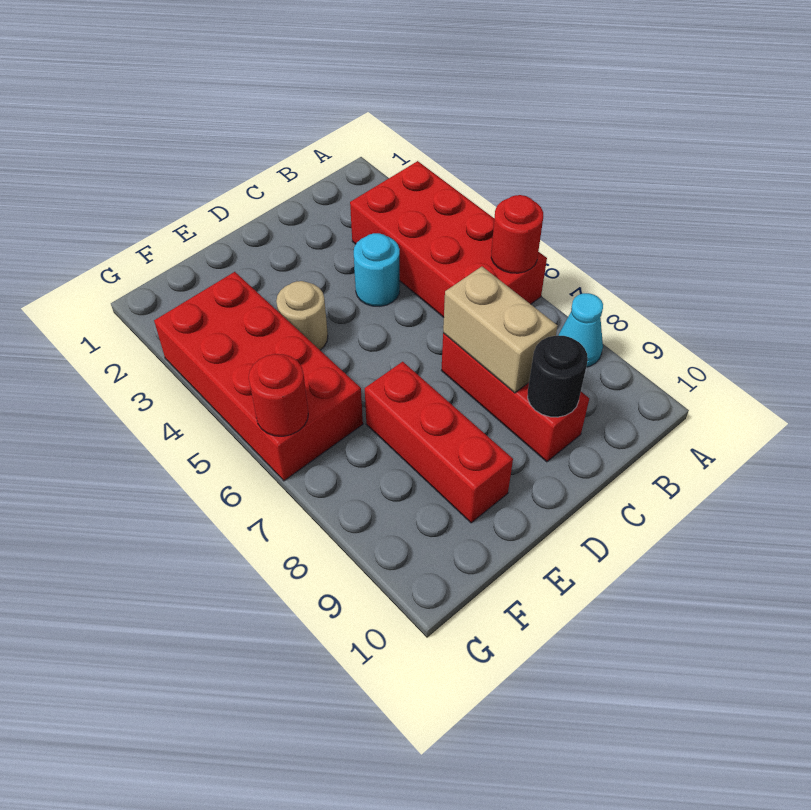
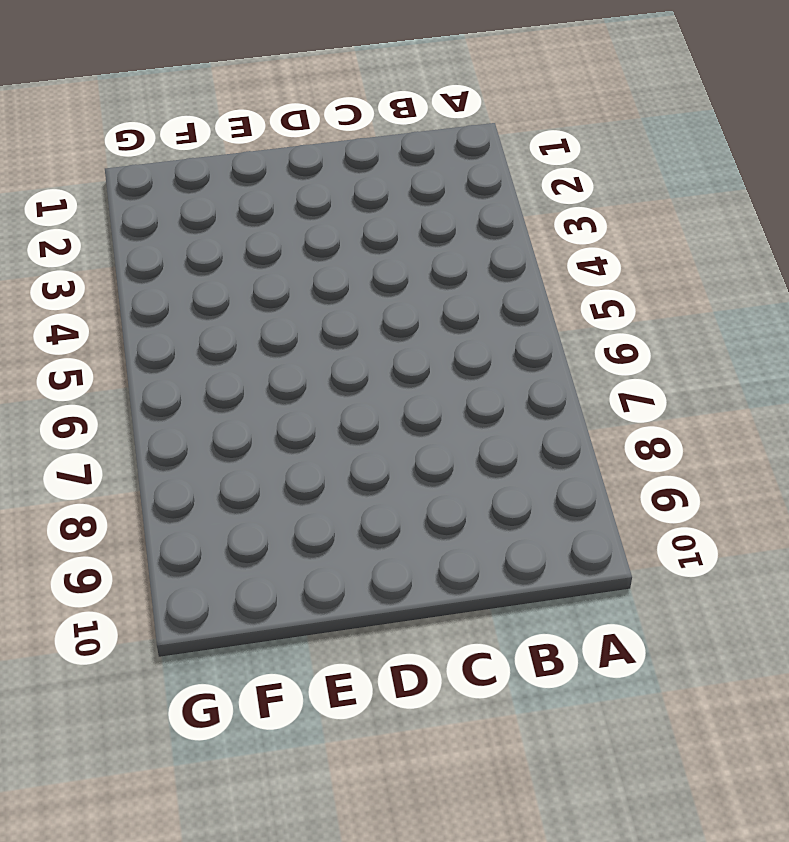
none -> red brick A3:B6 level 1
none -> cyan cone A8 level 1

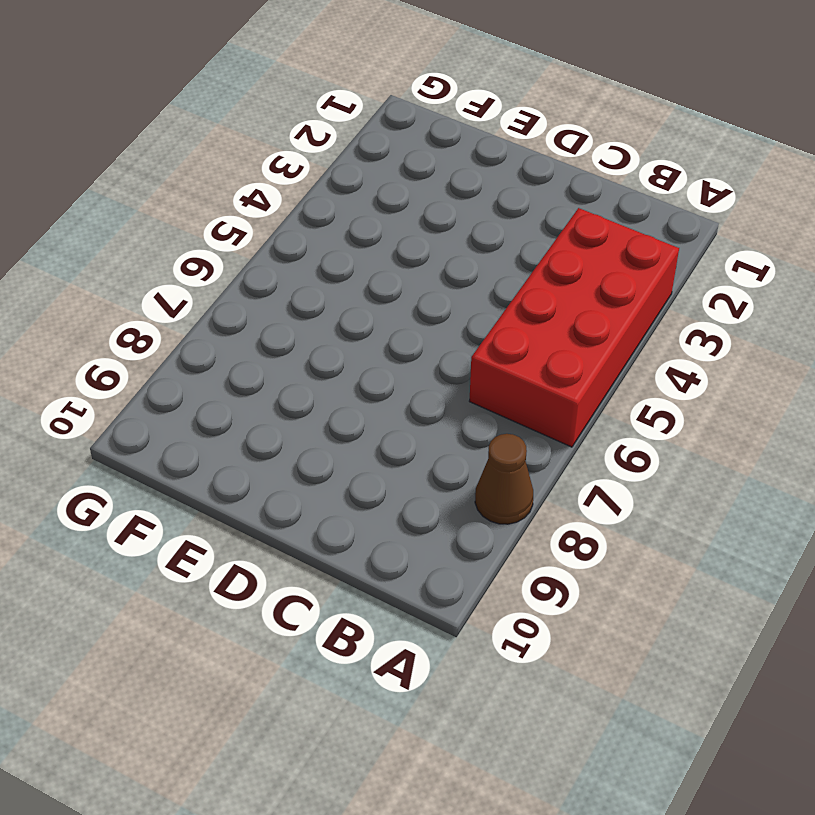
brown cone A8 level 1 -> cyan cone A8 level 1
none -> cyan round brick C4 level 1
none -> red brick C7:C9 level 1

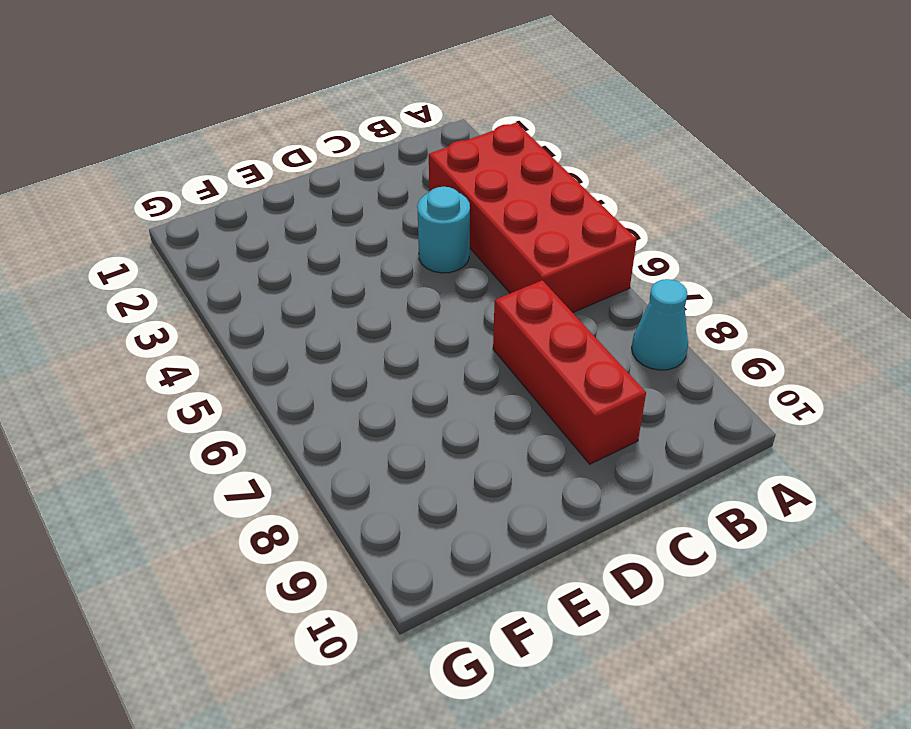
none -> tan round brick E4 level 1
none -> red brick E7:E9 level 1

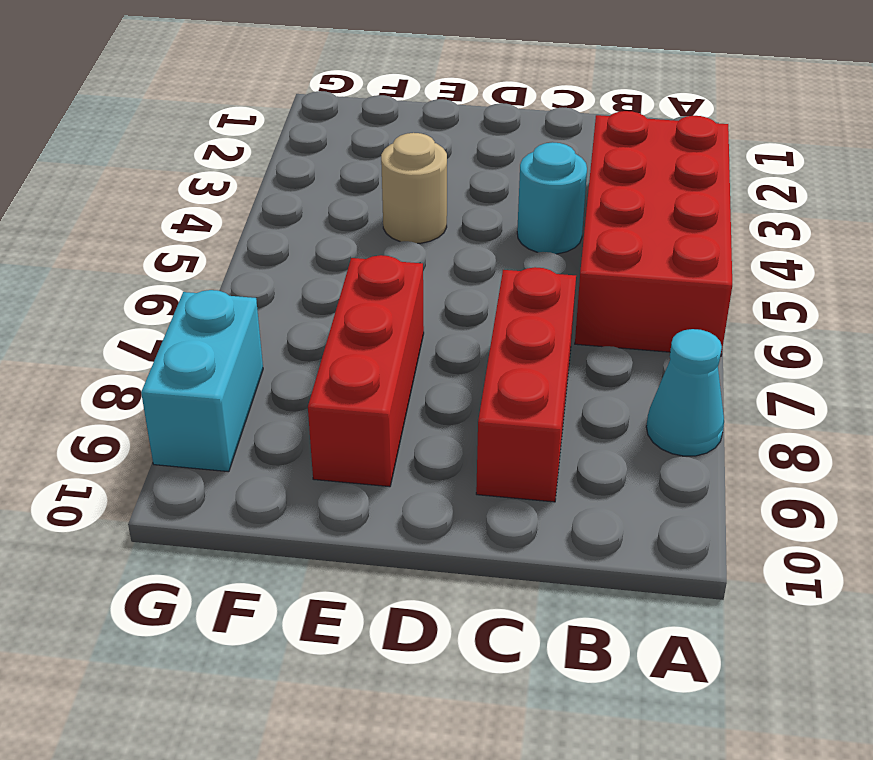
cyan brick G8:G9 level 1 -> none
none -> red brick F3:G6 level 1
none -> red round brick A6 level 2

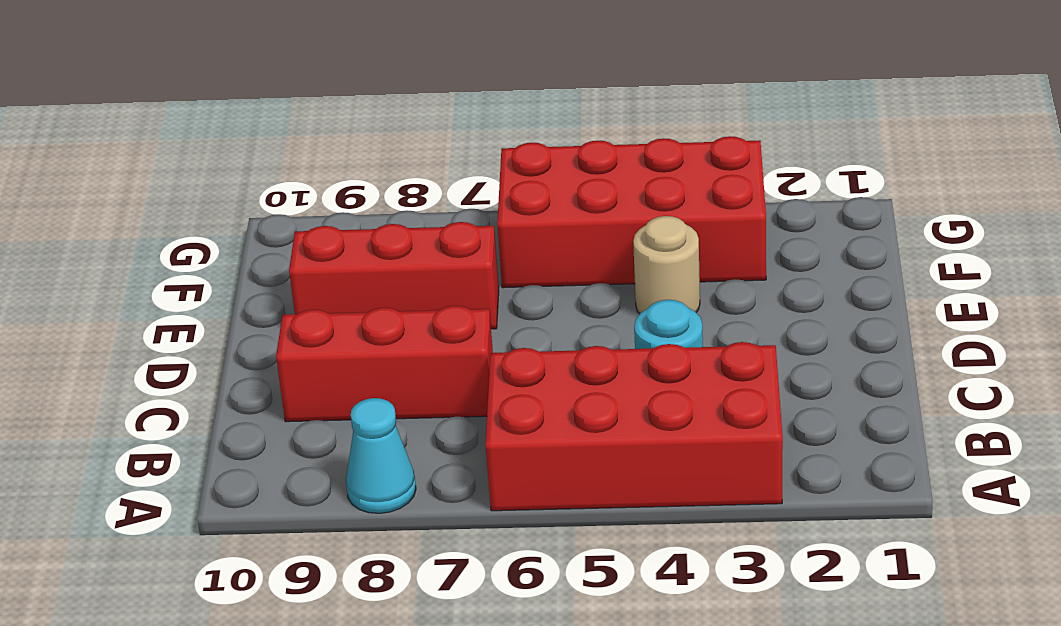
none -> red round brick A6 level 2
none -> tan brick C7:C8 level 2

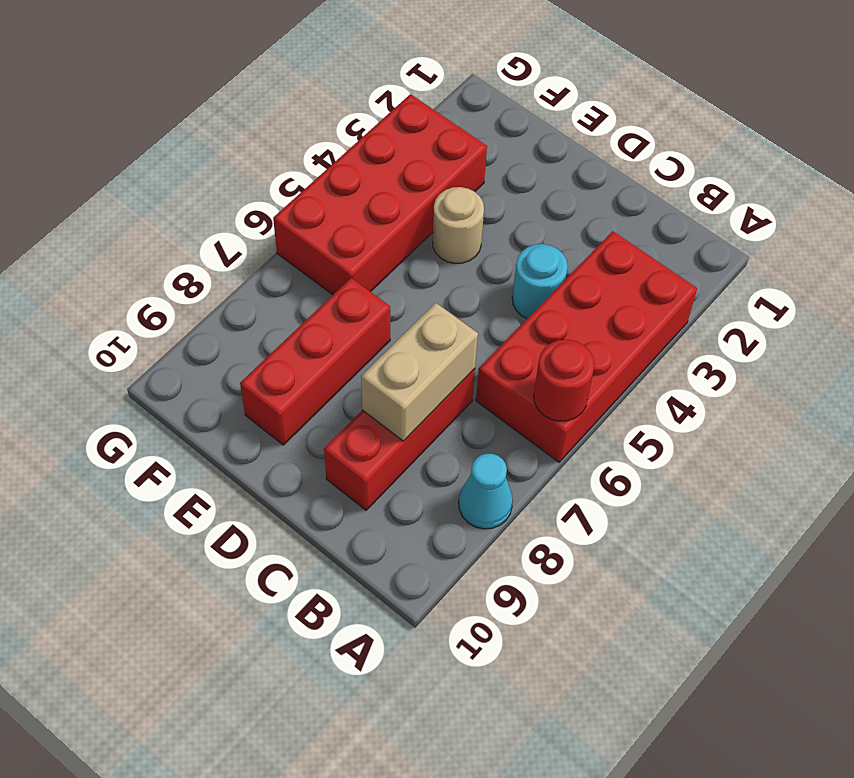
none -> black round brick C9 level 2
none -> red round brick G6 level 2

